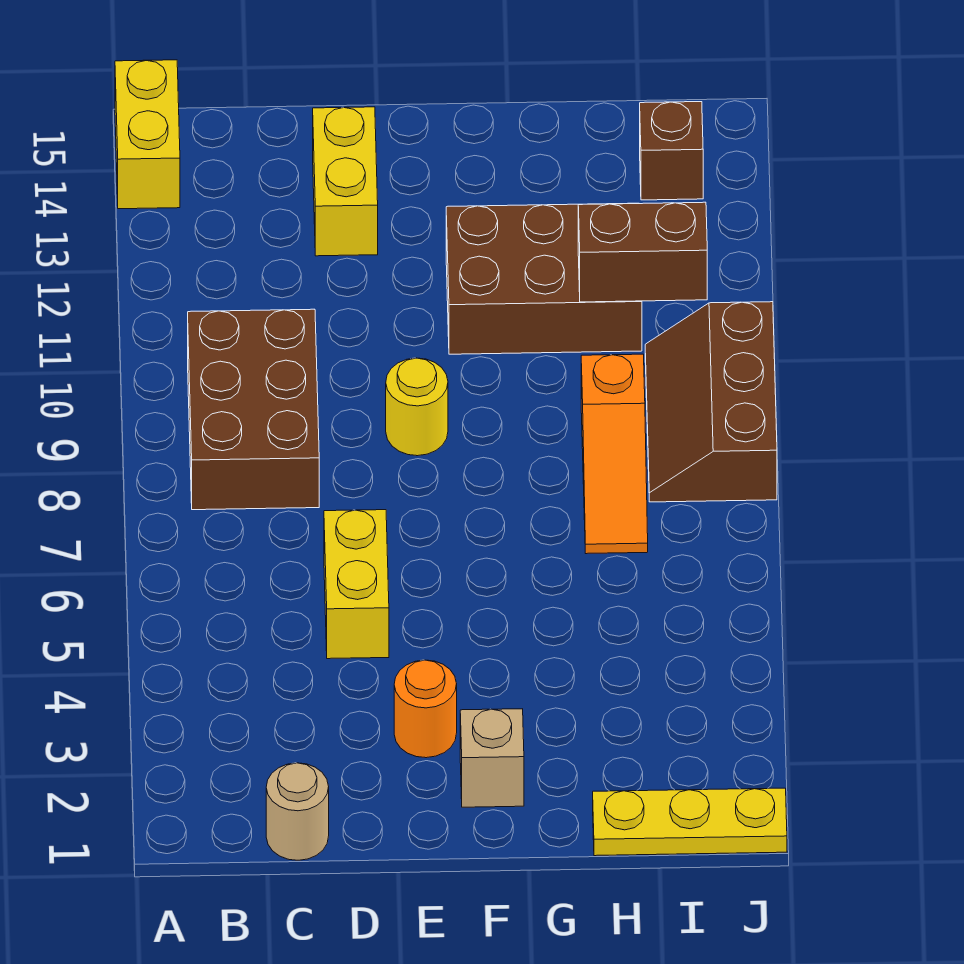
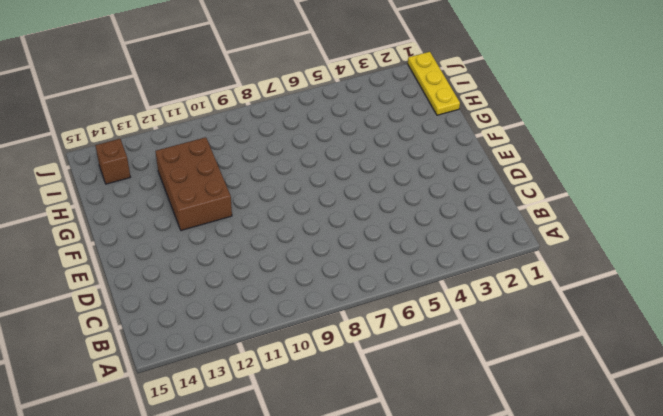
none -> yellow brick A14:A15 level 1
none -> brown brick B8:C10 level 1
none -> tan round brick C1 level 1

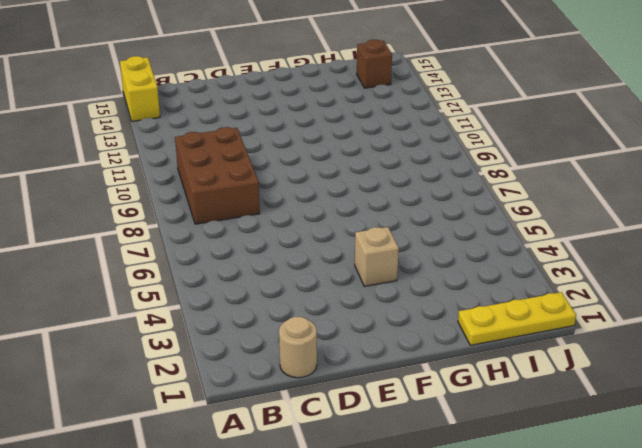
tan brick F4 level 1 -> tan brick F2 level 1
none -> yellow brick D5:D6 level 1
none -> yellow brick D13:D14 level 1
none -> orange round brick E3 level 1

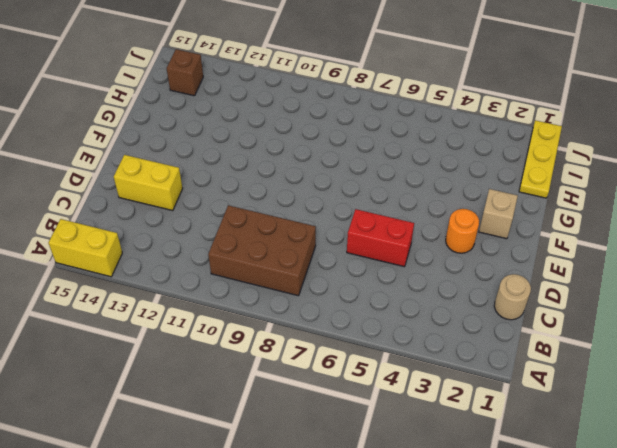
red brick D5:D6 level 1 -> yellow brick D5:D6 level 1
none -> yellow round brick E9 level 1
none -> brown brick F11:H12 level 1
none -> orange slope H7:H9 level 1 top 9

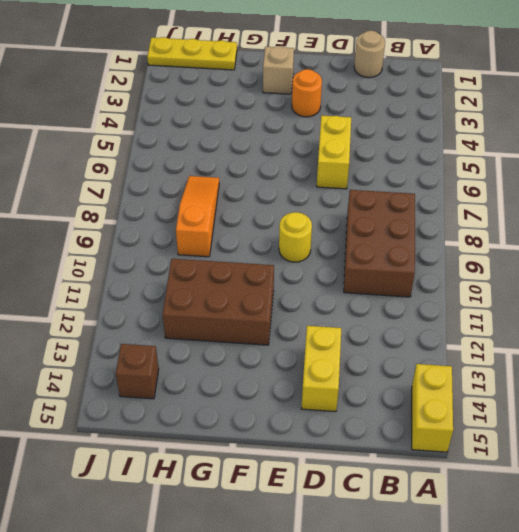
none -> brown slope I8:J10 level 1 top J
none -> brown brick H11:I11 level 2

